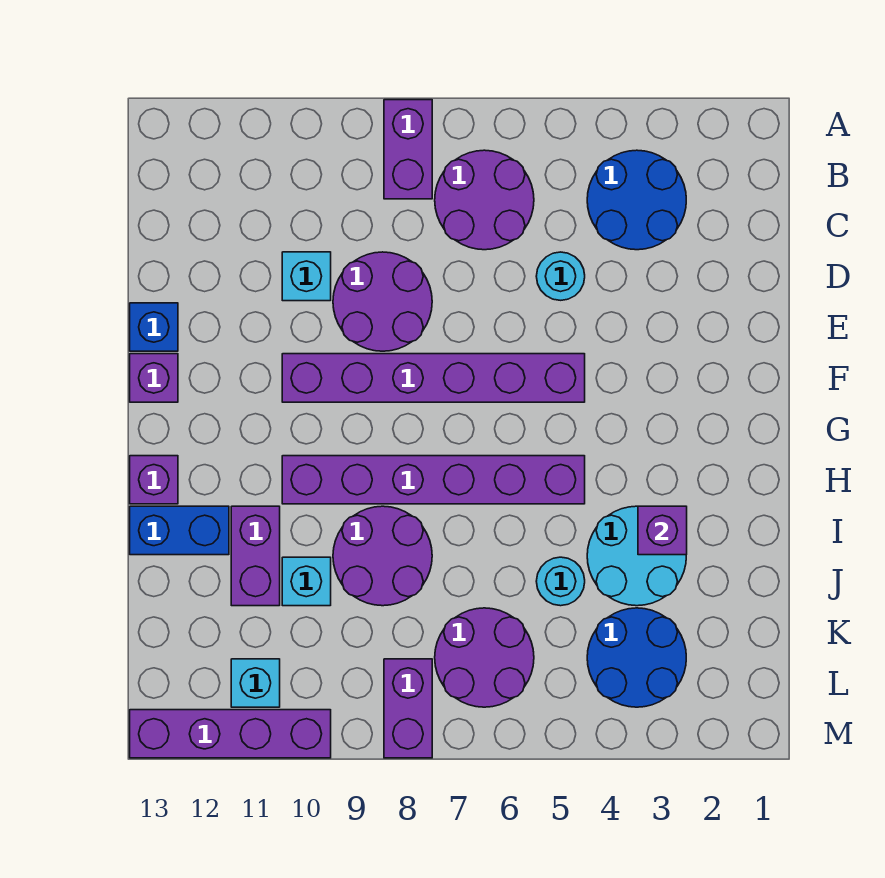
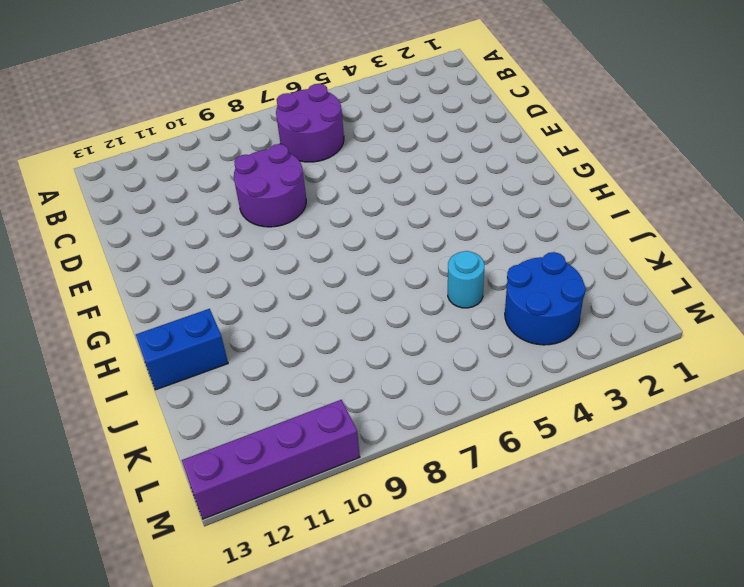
none -> purple brick A8:B8 level 1
none -> blue round brick B3:C4 level 1
none -> cyan round brick D5 level 1

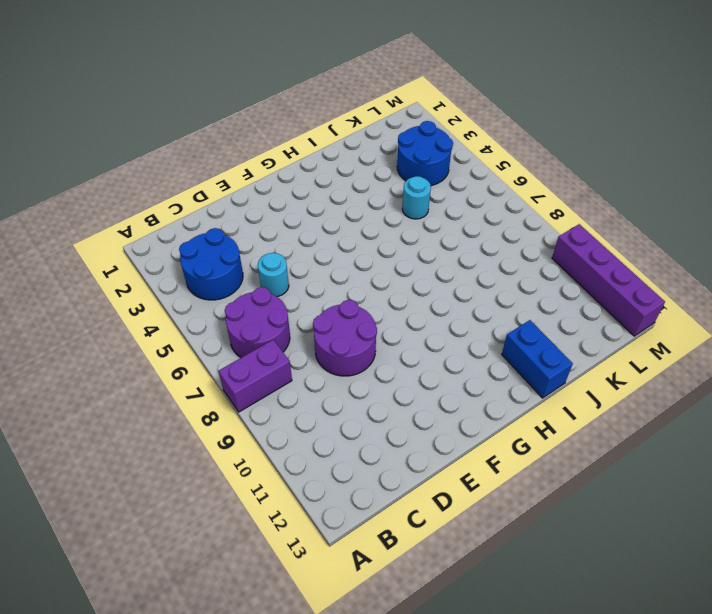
none -> cyan brick D10 level 1
none -> blue brick E13 level 1
none -> purple brick F5:F10 level 1

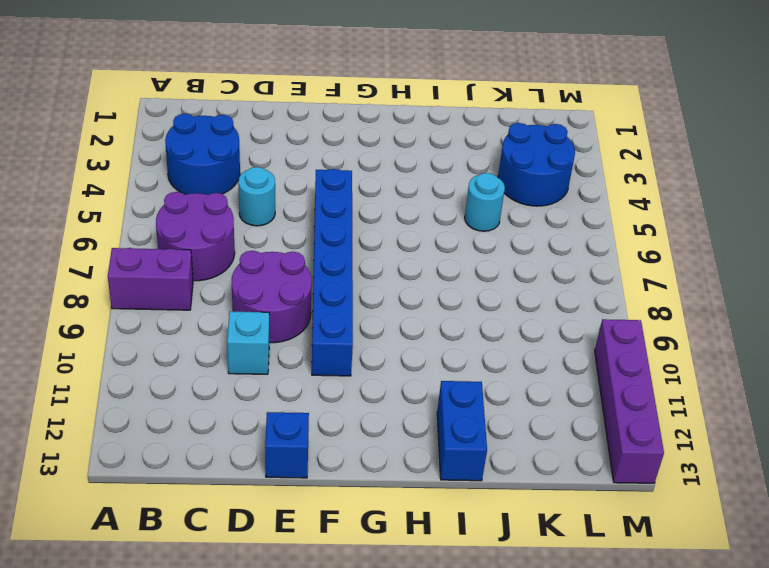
blue brick F5:F10 level 1 -> purple brick F5:F10 level 1
none -> purple brick F13 level 1
none -> purple brick H5:H10 level 1
none -> purple brick H13 level 1

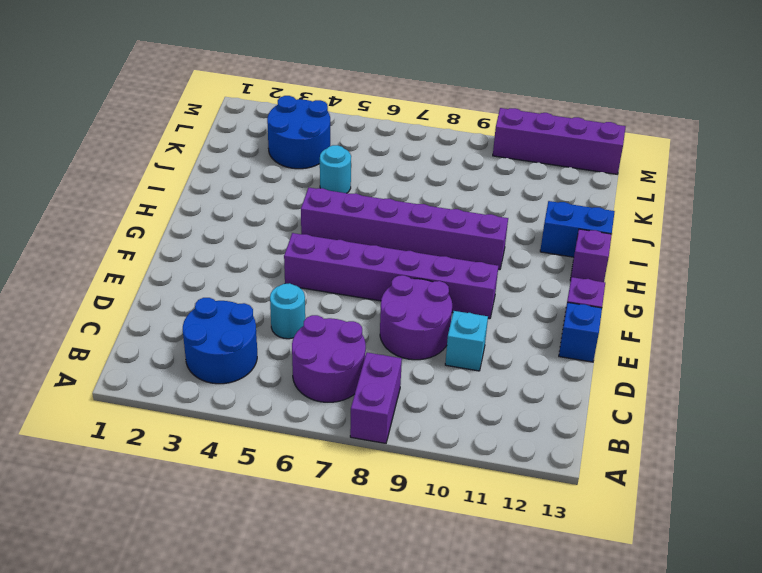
none -> cyan round brick I3:J4 level 1
none -> purple round brick I8:J9 level 1
none -> purple brick I11:J11 level 1

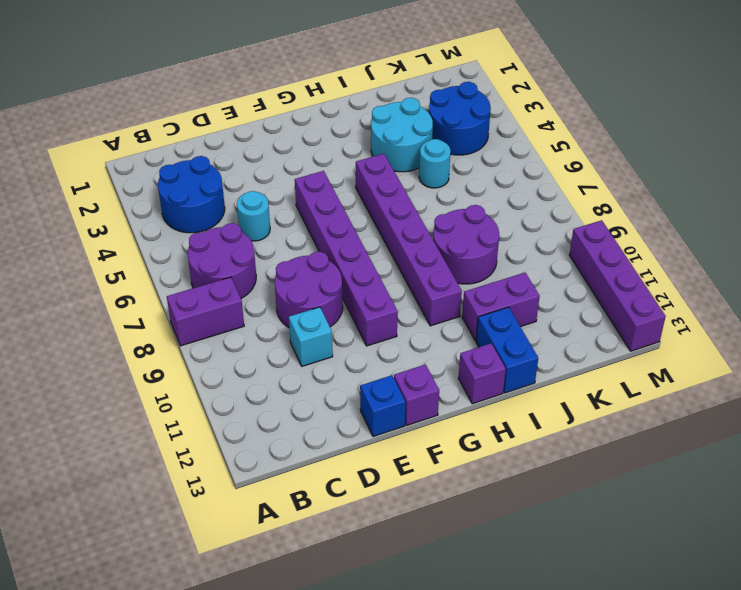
none -> cyan brick J10 level 1
none -> purple round brick K6:L7 level 1
none -> purple brick L8:M8 level 1

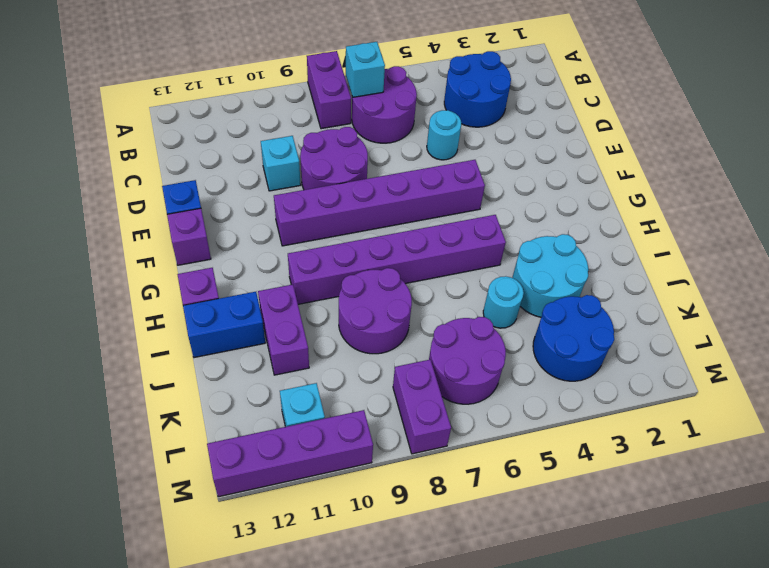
cyan brick B7 level 2 -> cyan brick J10 level 1
none -> purple brick I3 level 2

